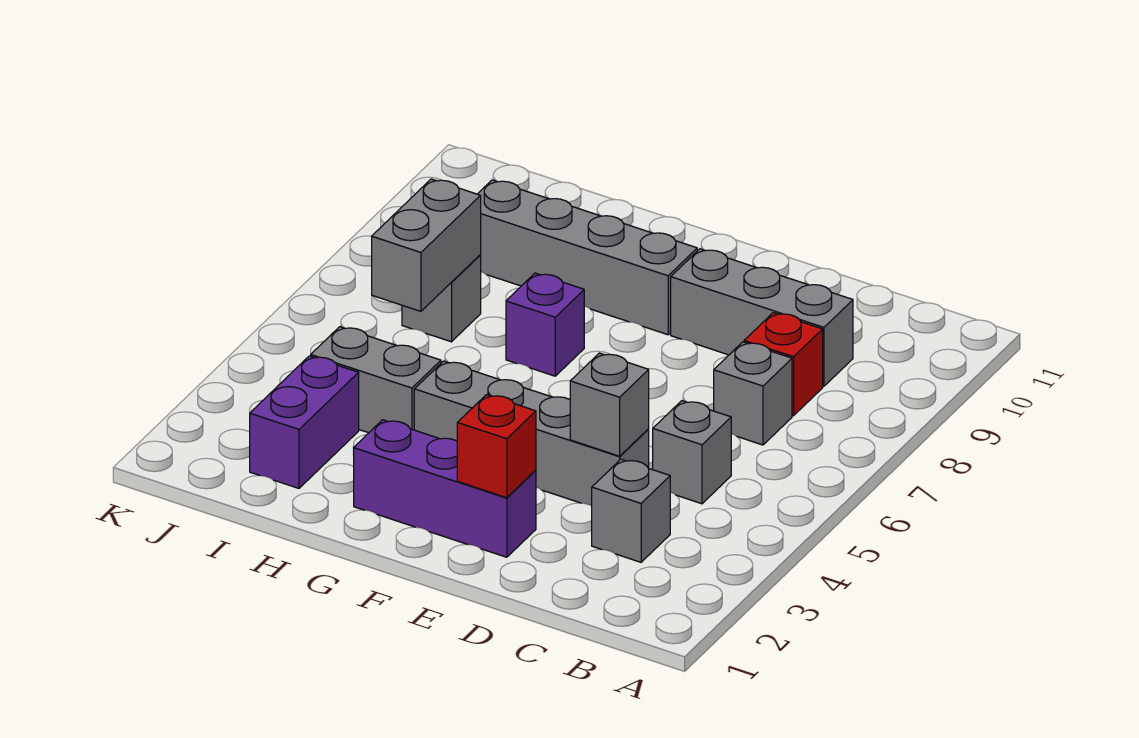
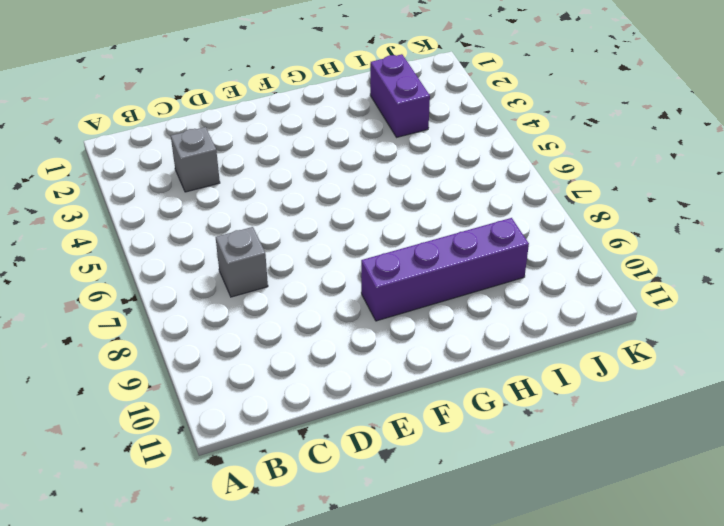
purple brick F9:I9 level 1 -> grey brick F9:I9 level 1
none -> grey brick C5 level 1
none -> red brick C8 level 1
none -> grey brick C9:E9 level 1

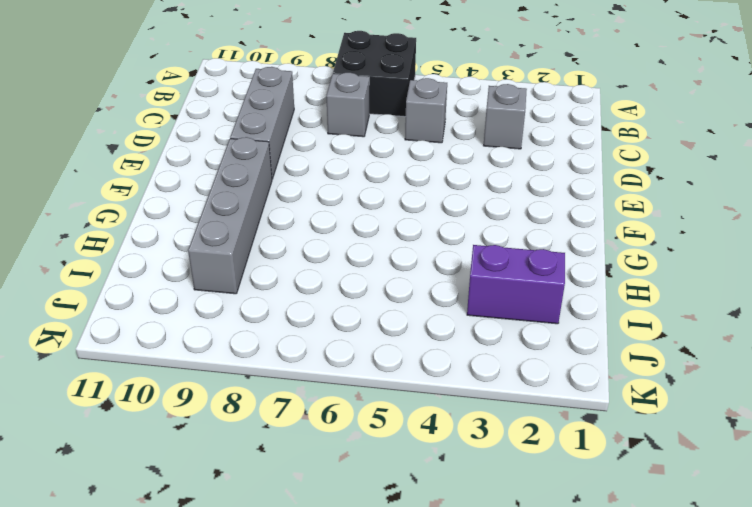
black brick A6:B7 level 1 -> none
none -> red brick C8 level 1
none -> grey brick D4:G4 level 1
none -> purple brick E2:G2 level 1

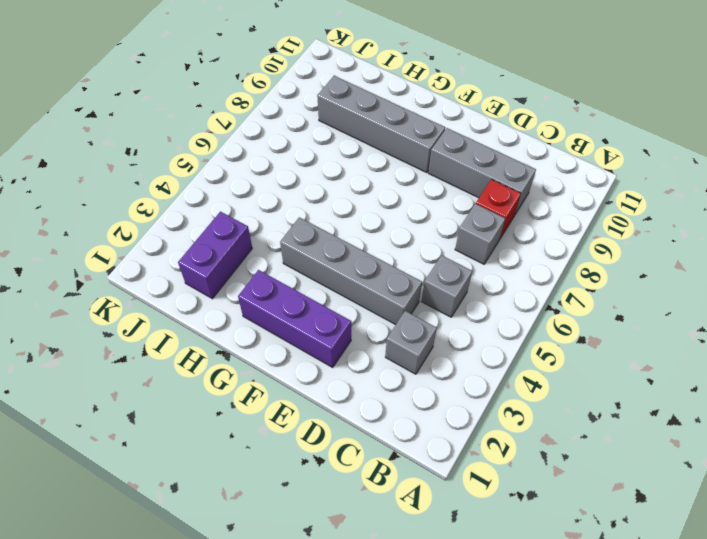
none -> purple brick G7 level 1
none -> grey brick H4:I4 level 1
none -> grey brick I7 level 1

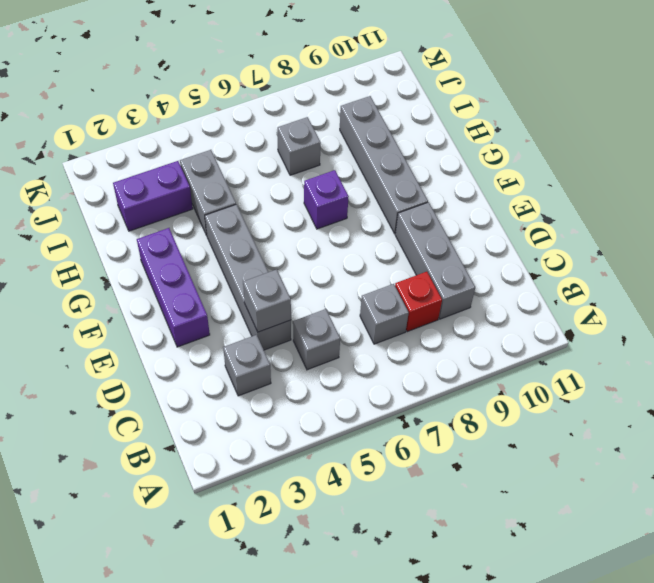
none -> red brick E2 level 2
none -> grey brick I6:I7 level 2

